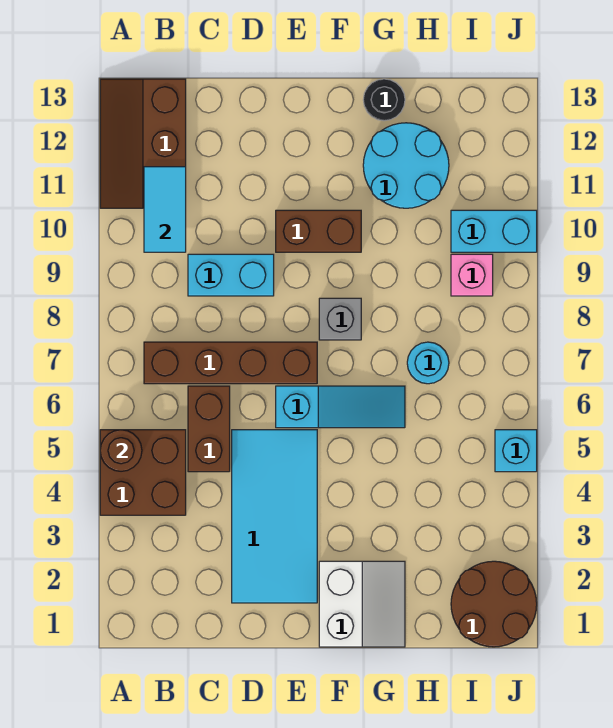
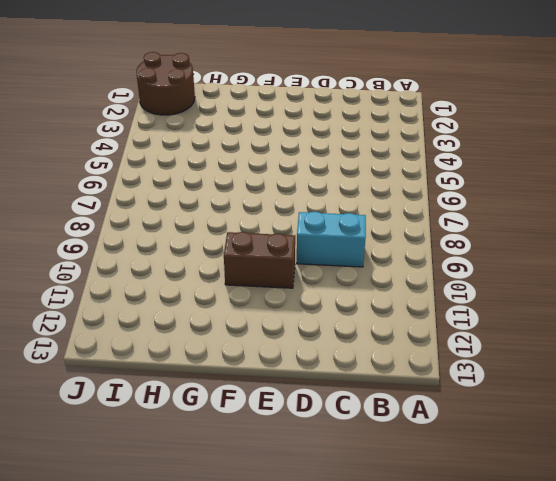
none -> brown brick A4:B5 level 1
none -> brown slope A11:B13 level 1 top B
none -> brown brick B7:E7 level 1

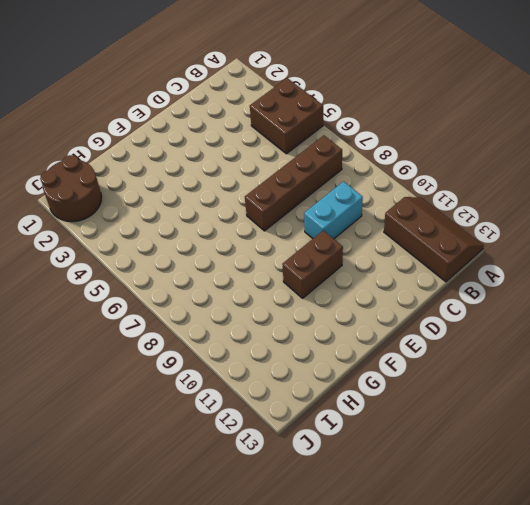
none -> brown brick C5:C6 level 1
none -> cyan tile D2:E5 level 1
none -> cyan slope E6:G6 level 1 top E

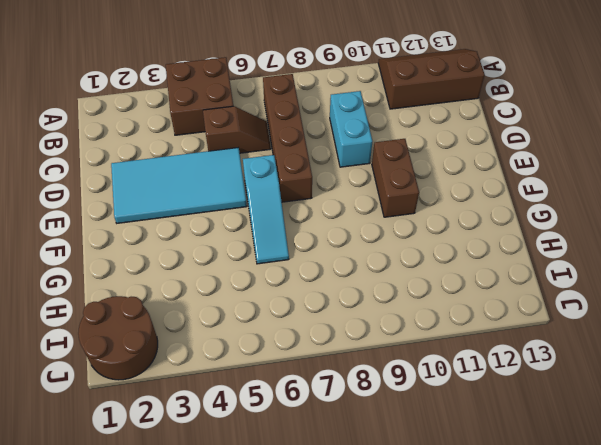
brown slope C5:C6 level 1 top 5 -> brown brick C5:C6 level 1
none -> white slope F1:G2 level 1 top F
none -> grey brick F8 level 1
none -> cyan round brick G11:H12 level 1

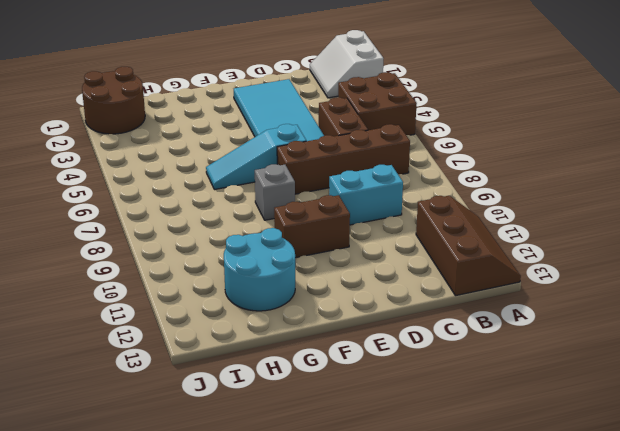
white slope A1:B2 level 1 top A -> white slope F1:G2 level 1 top F
none -> black round brick G13 level 1
none -> cyan round brick H7 level 1
none -> pink brick I9 level 1

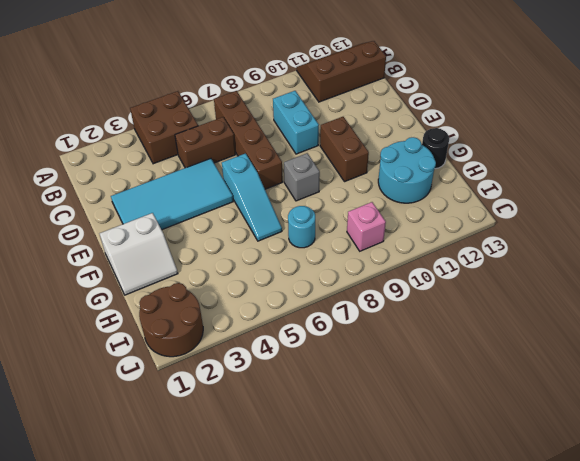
none -> cyan brick I10:J10 level 1
none -> cyan brick J5 level 1
none -> brown round brick A5 level 2

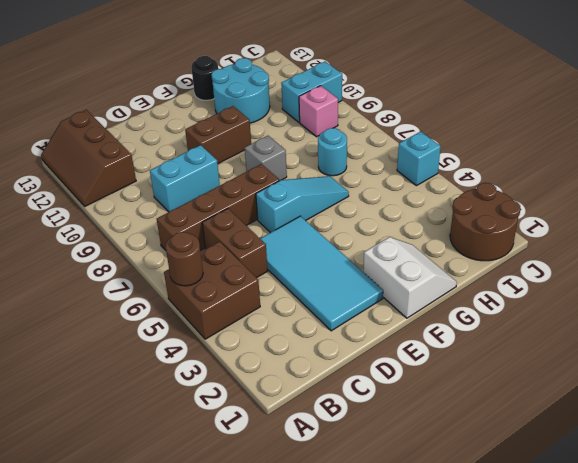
none -> cyan tile B10:B11 level 2

